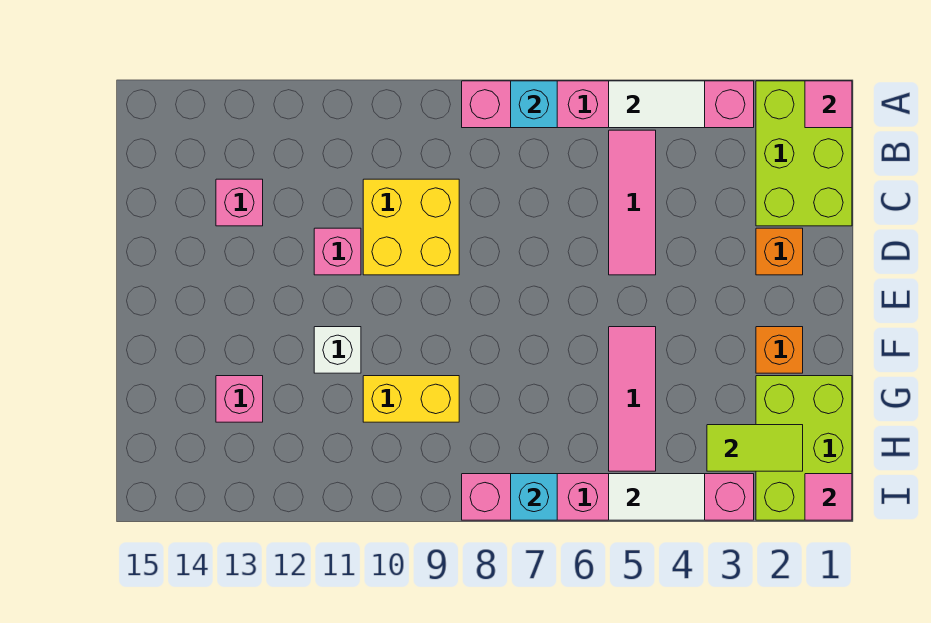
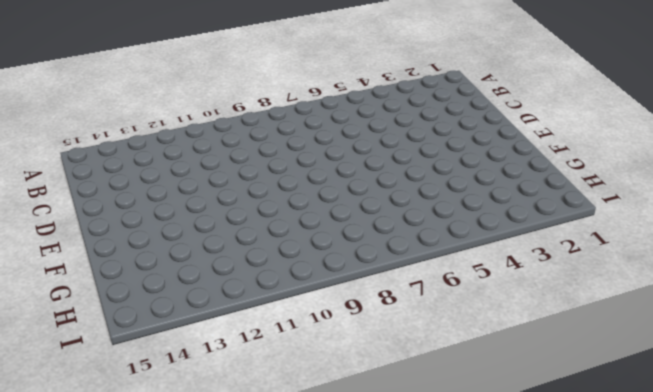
none -> lime brick A1:C2 level 1
none -> pink brick A3:A8 level 1
none -> pink tile B5:D5 level 1

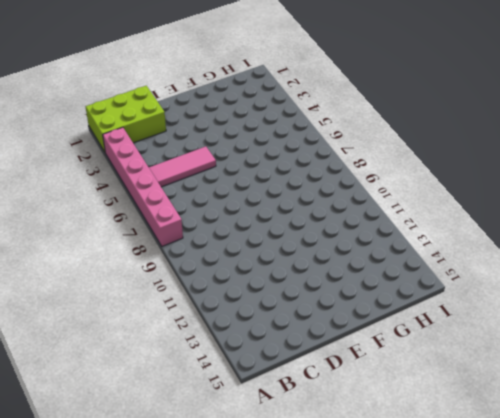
none -> yellow brick C9:D10 level 1
none -> pink brick C13 level 1
none -> orange brick D2 level 1

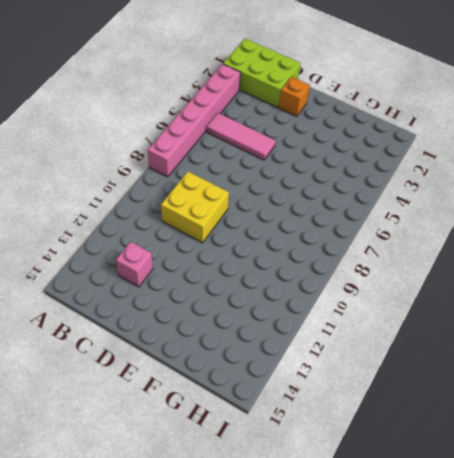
none -> pink brick D11 level 1
none -> orange brick F2 level 1
none -> pink tile F5:H5 level 1

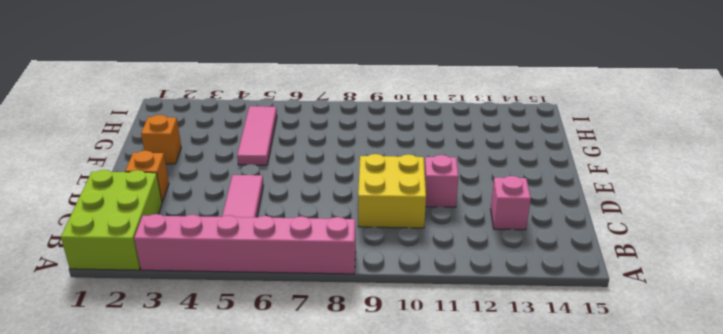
none -> white brick F11 level 1
none -> lime brick G1:I2 level 1
none -> yellow brick G9:G10 level 1

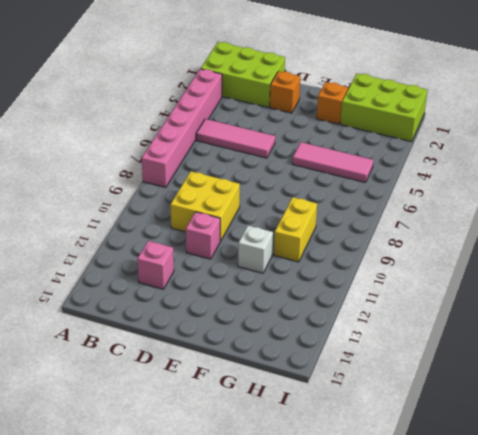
none -> pink brick G13 level 1
none -> pink brick I3:I8 level 1
none -> pink tile A1 level 2

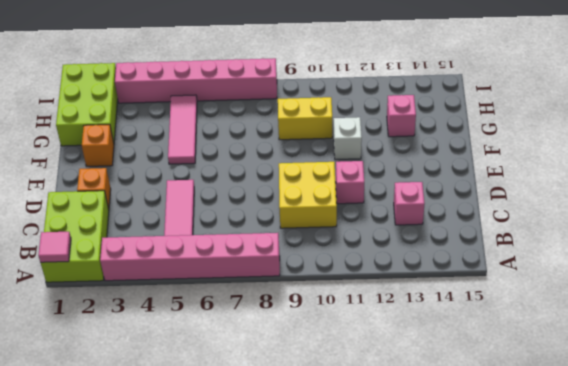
none -> white tile A4:A5 level 2
none -> cyan brick A7 level 2
none -> lime tile H2:H3 level 2

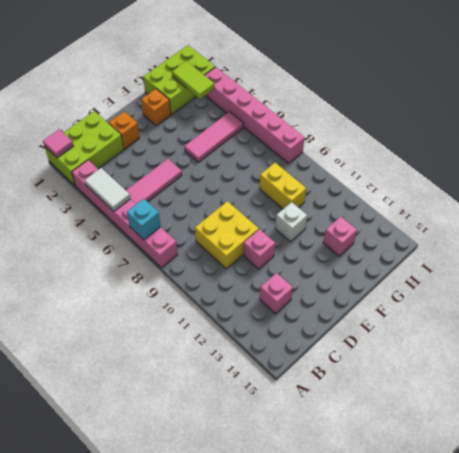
none -> pink tile I1 level 2
none -> white tile I4:I5 level 2
none -> cyan brick I7 level 2

